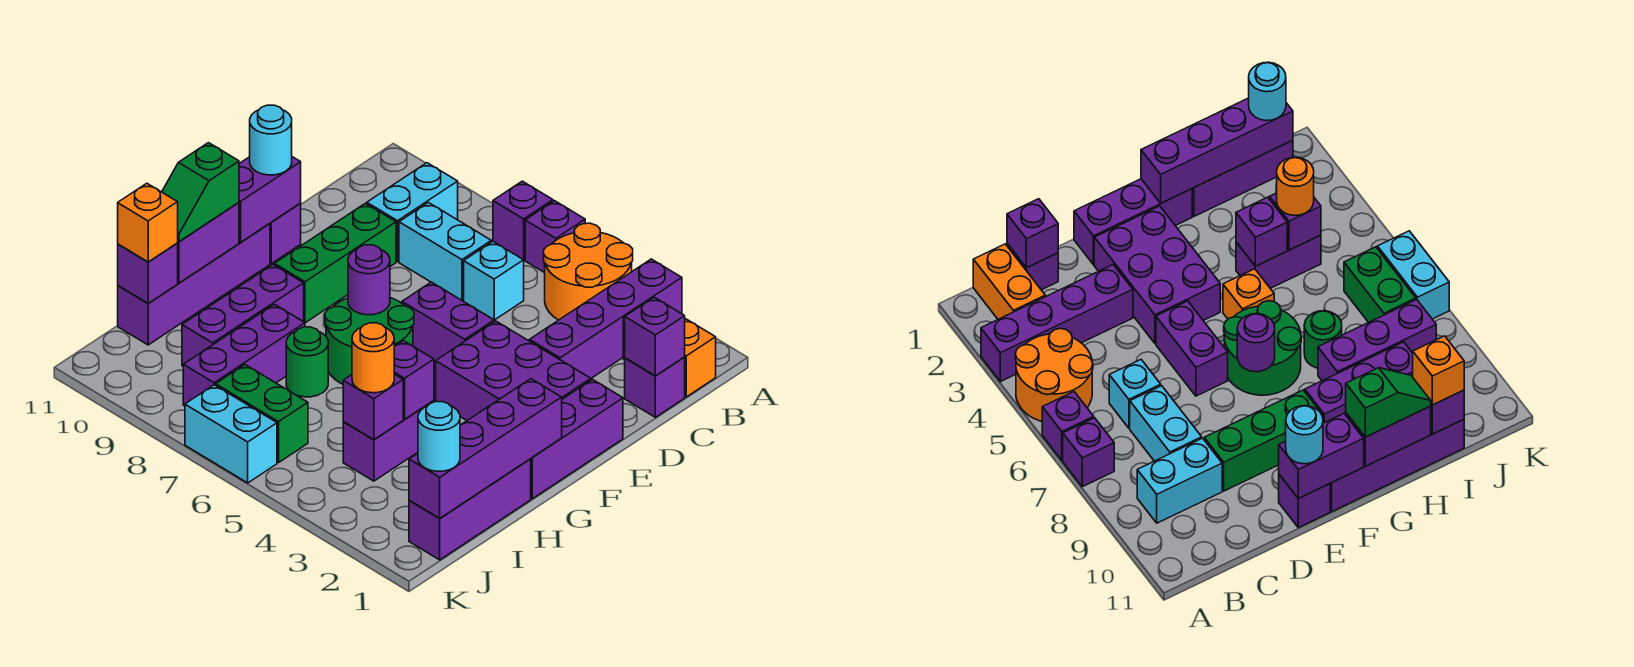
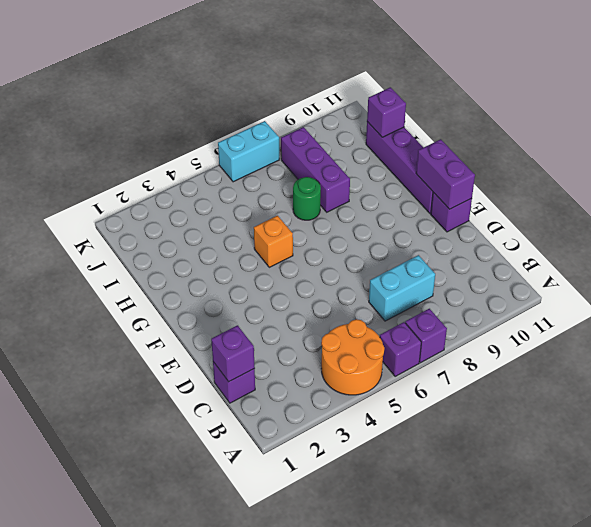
none -> purple brick A3:D3 level 1
none -> orange brick B1:B2 level 1
none -> cyan brick B9:C9 level 1
none -> cyan brick C6 level 1

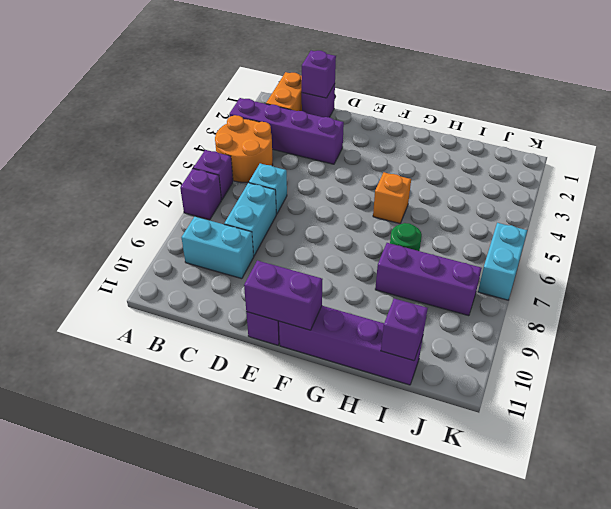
none -> green brick D9:F9 level 1
none -> purple brick E1:G1 level 1
none -> purple brick E2:F4 level 1
none -> purple brick E5:E6 level 1

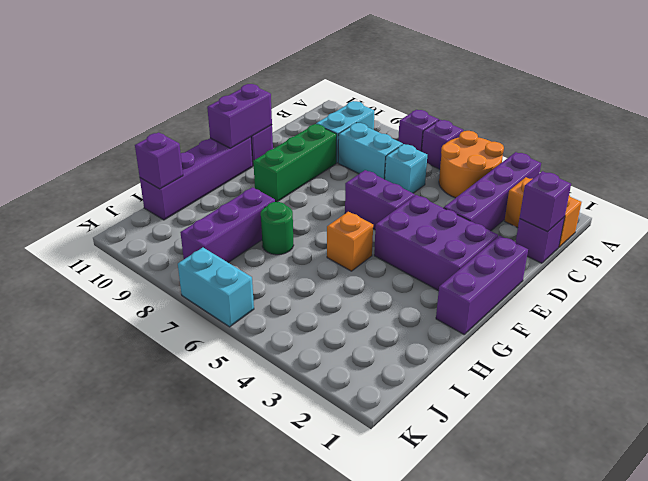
none -> green round brick F6:G7 level 1
none -> purple brick G9:I9 level 1
none -> purple brick H1:J1 level 1
none -> purple brick H4:I4 level 1

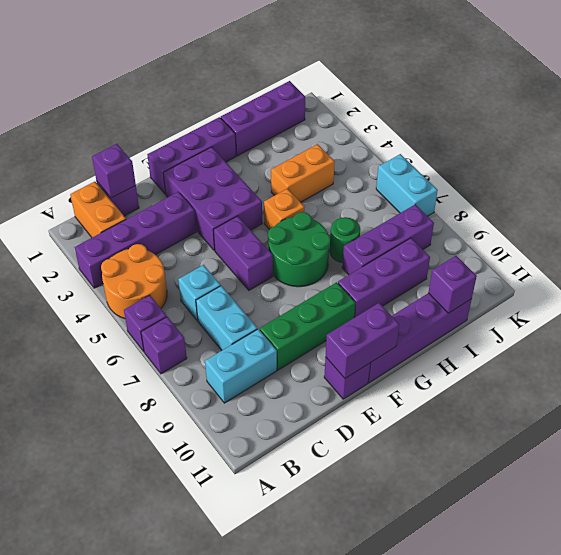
orange brick H4:I4 level 1 -> purple brick H4:I4 level 1
none -> green brick J6:J7 level 1
none -> purple round brick F7 level 2
none -> purple brick G1:J1 level 2
none -> purple brick G11:H11 level 2

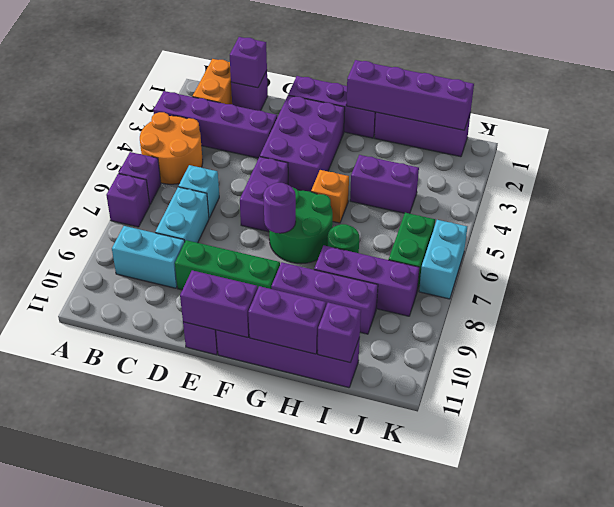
none -> purple brick H4 level 2
none -> purple brick I4 level 2
none -> cyan round brick E11 level 3
none -> green slope G11:H11 level 3 top G

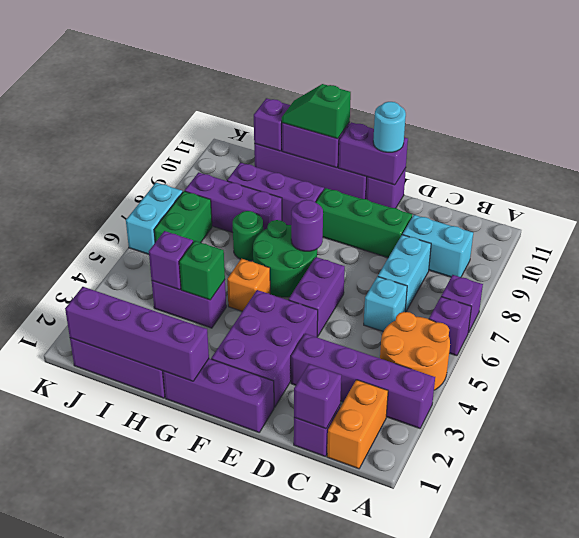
green brick H4 level 2 -> purple brick H4 level 2
none -> orange round brick I4 level 3
none -> orange brick I11 level 3
none -> cyan round brick J1 level 3

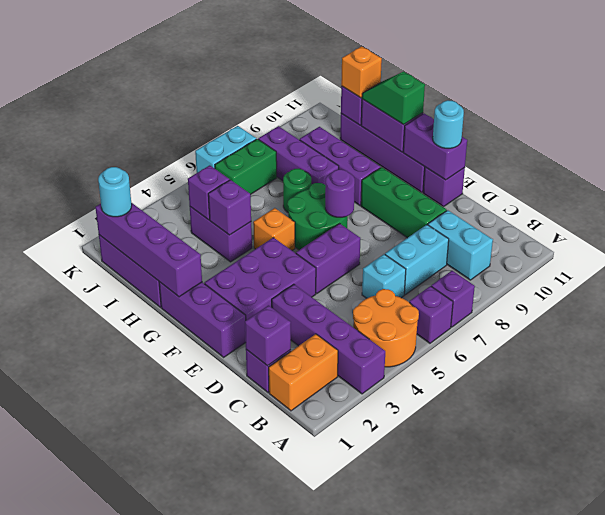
none -> orange round brick I4 level 3

